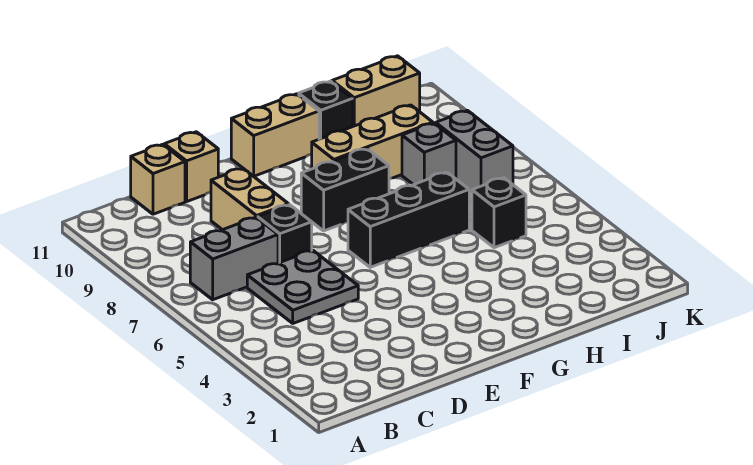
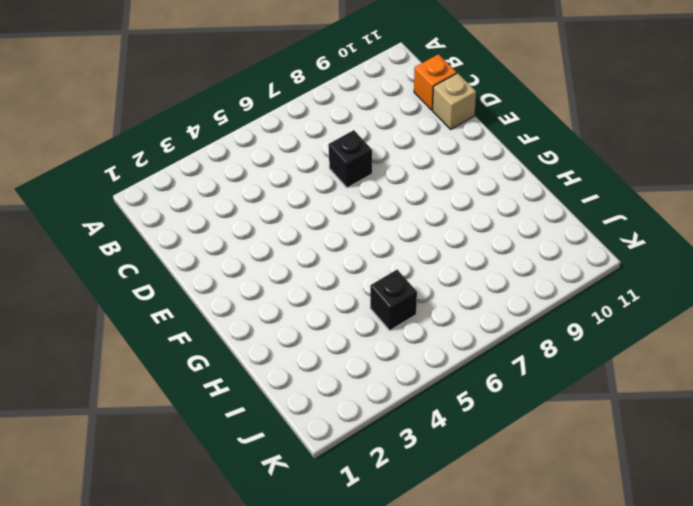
orange brick C11 level 1 -> tan brick C11 level 1
none -> grey brick B7:C7 level 1
none -> grey plate C5:D6 level 1
none -> tan brick D8:D9 level 1

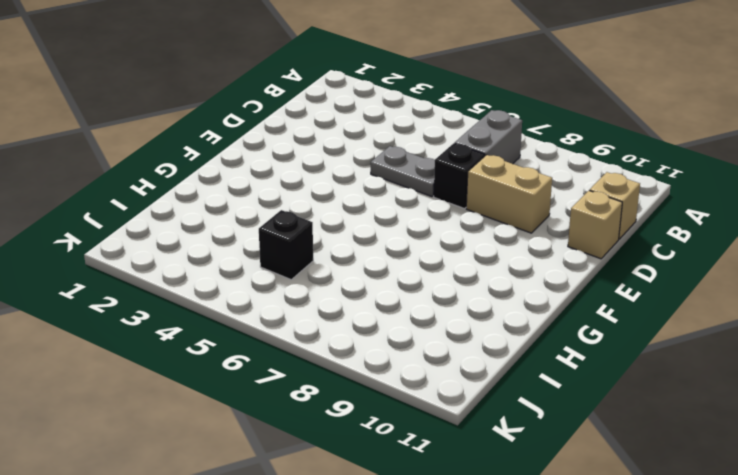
grey plate D5:D6 level 1 -> grey plate C5:D6 level 1
none -> black brick F6:H6 level 1
none -> black brick F8:G8 level 1
none -> tan brick F11:G11 level 1

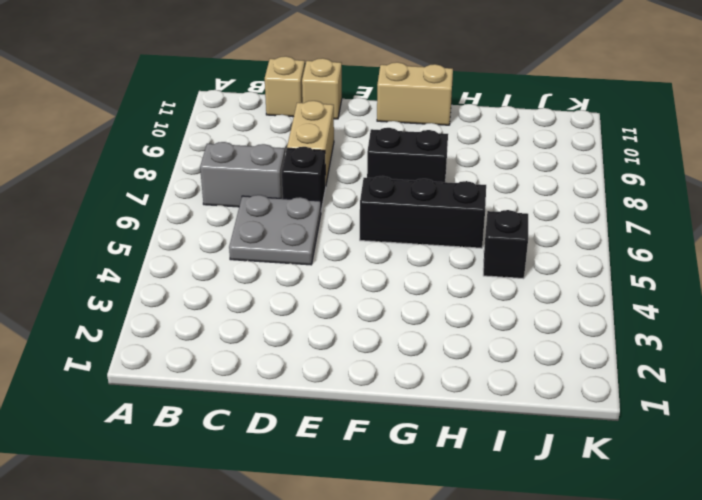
none -> tan brick G9:I9 level 1
none -> black brick H11 level 1
none -> grey brick I8 level 1

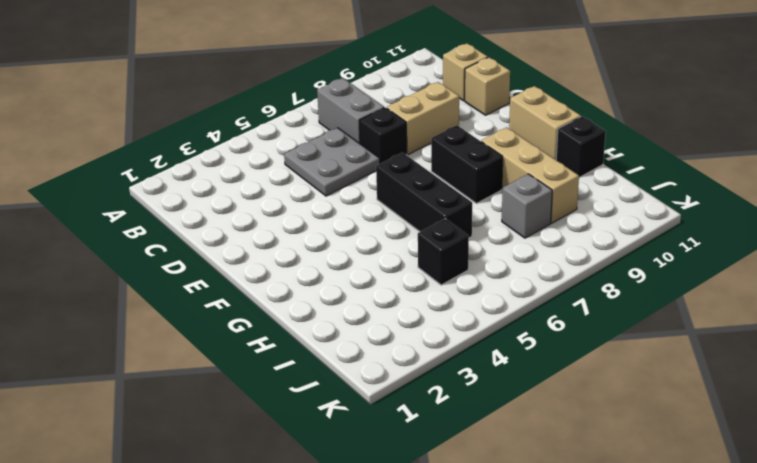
none -> tan brick I11:J11 level 1
none -> grey brick J7:J8 level 1

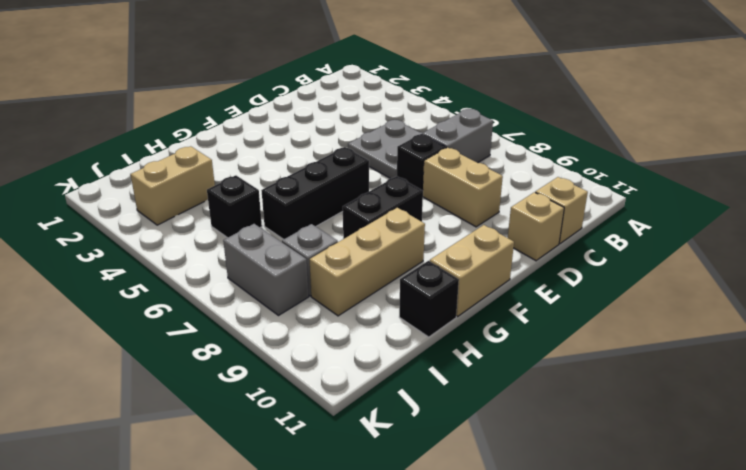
tan brick I3:J3 level 1 -> tan brick I11:J11 level 1

